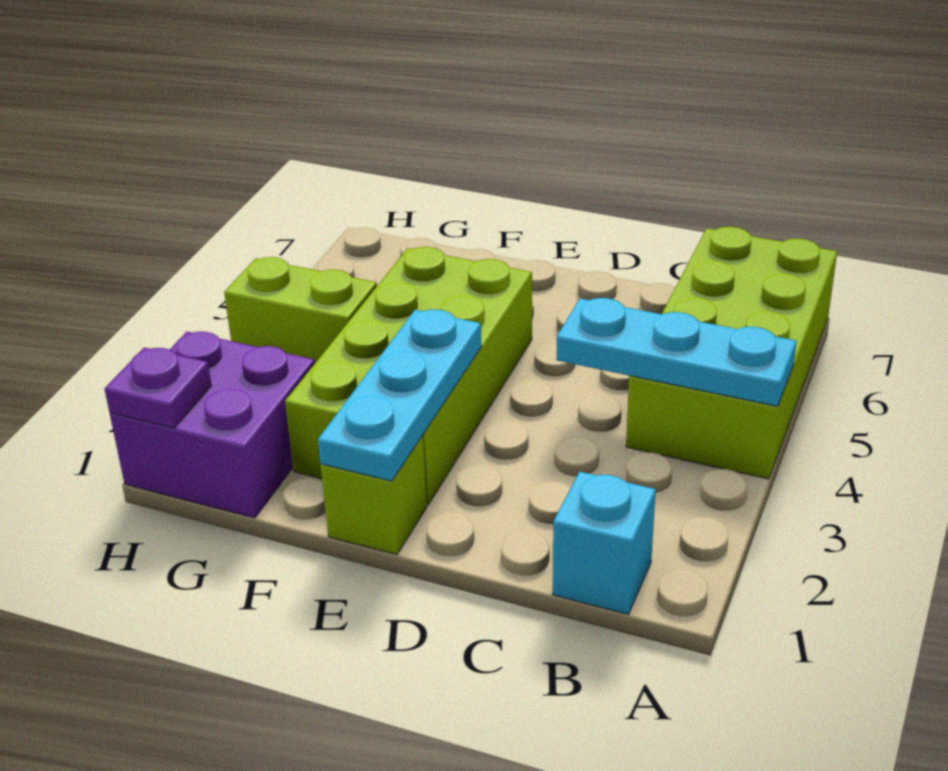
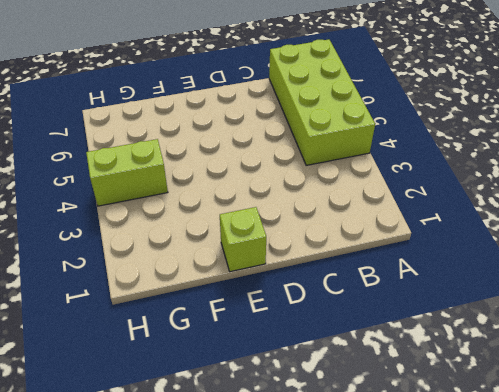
none -> cyan brick B1 level 1
none -> lime brick E2:F5 level 1

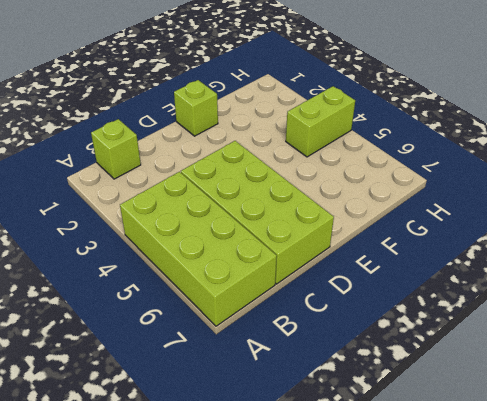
lime brick B1 level 1 -> cyan brick B1 level 1
lime brick C4:D7 level 1 -> lime brick E2:F5 level 1
none -> purple brick G1:H2 level 1
none -> cyan plate A4:C4 level 2

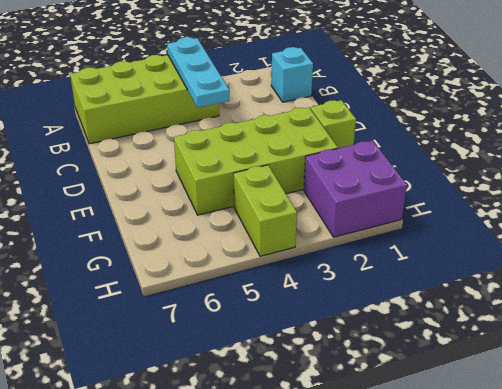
none -> cyan plate E1:E3 level 2
none -> purple plate H1 level 2

